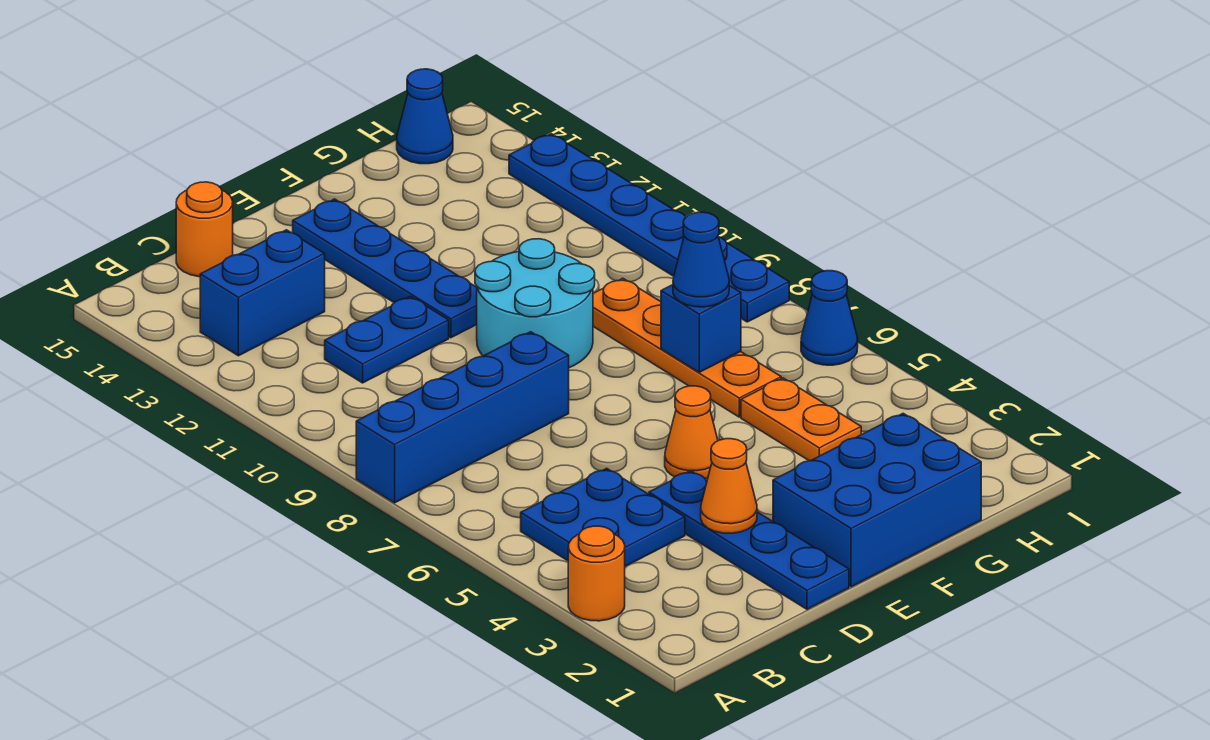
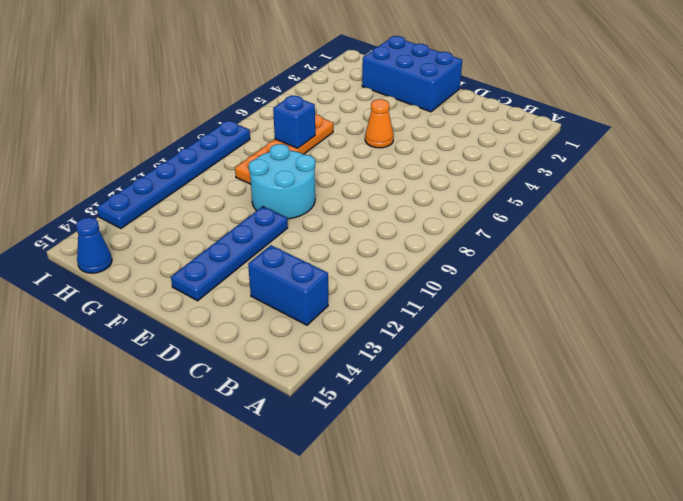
none -> orange round brick A3 level 1
none -> blue brick A8:D8 level 1
none -> blue plate B4:C5 level 1

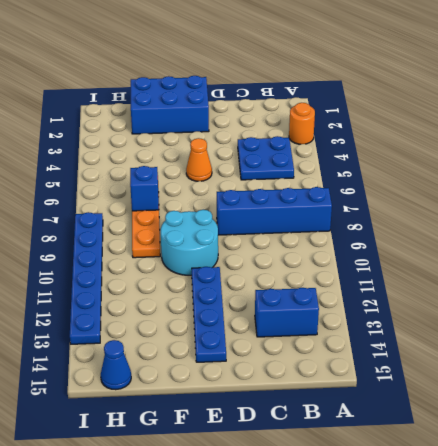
none -> blue plate C11:D11 level 1
none -> orange round brick C15 level 1
none -> blue plate D1:D4 level 1

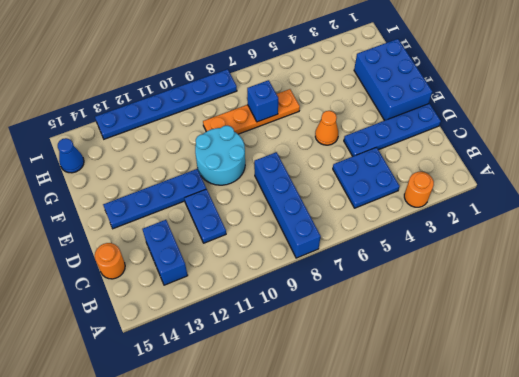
none -> orange plate G4:G5 level 1
none -> blue cone I6 level 1
none -> orange cone D3 level 2

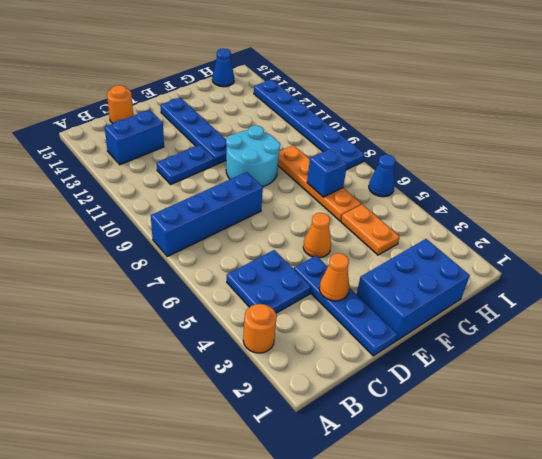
none -> blue cone G7 level 3

